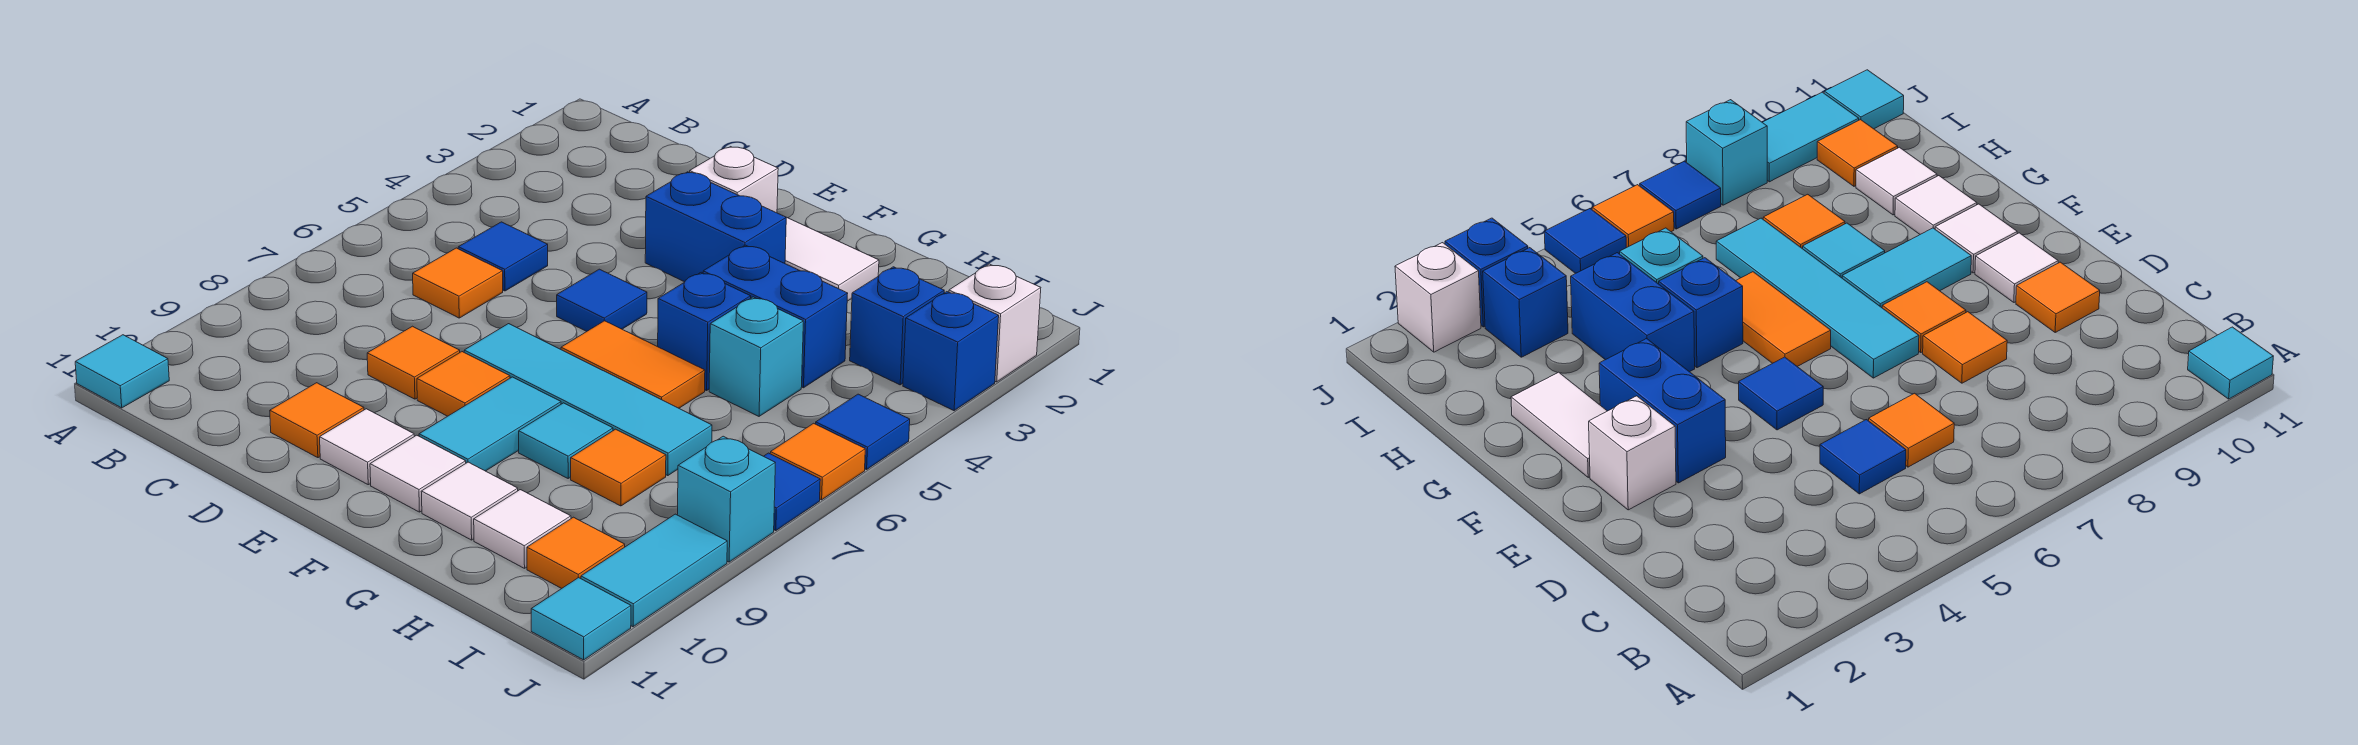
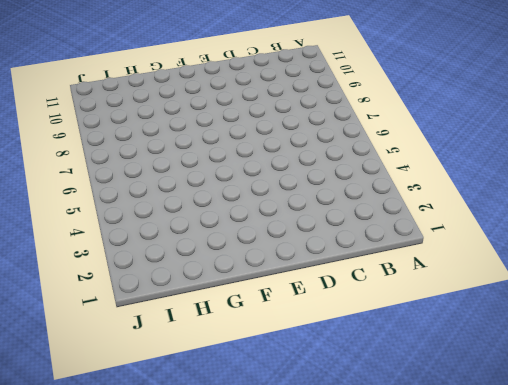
none -> cyan tile A11 level 1
none -> blue tile C5 level 1
none -> orange tile C6 level 1
none -> orange tile D8 level 1

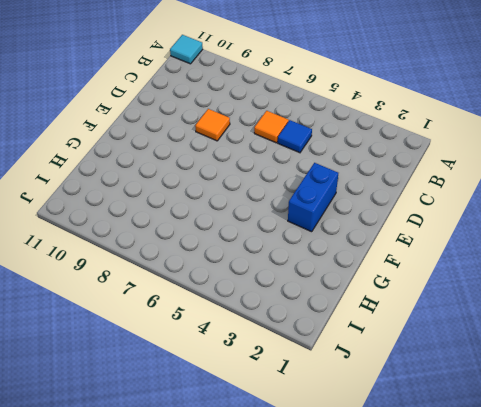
none -> orange tile D10 level 1
none -> white brick E2 level 1
none -> blue tile E5 level 1
none -> cyan tile E7:H7 level 1

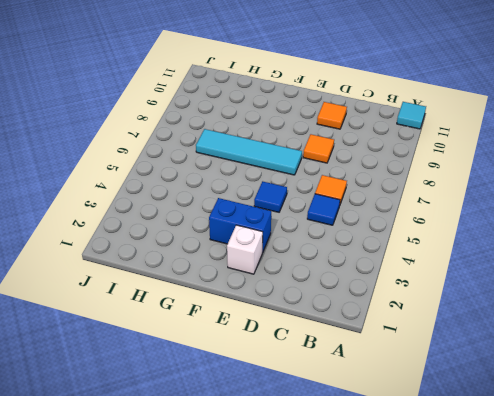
none -> orange tile E8 level 1
none -> white tile E10 level 1
none -> white tile F2:G2 level 1
none -> orange tile F6:G6 level 1

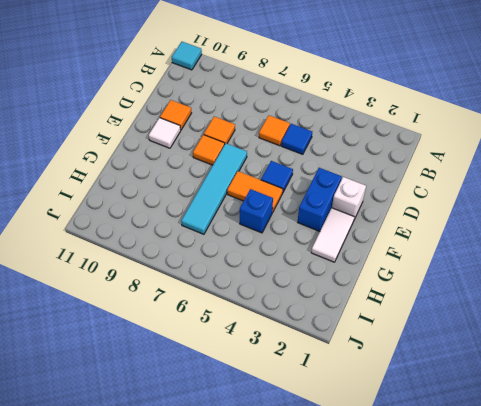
orange tile F5:F6 level 1 -> orange tile F6:G6 level 1
none -> cyan tile F8:F9 level 1
none -> white tile F10 level 1
none -> blue brick G4:H4 level 1
none -> cyan tile G8 level 1

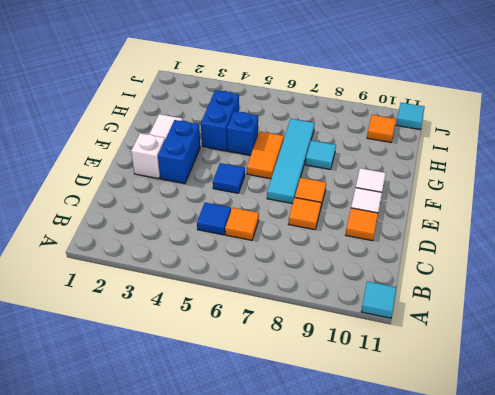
none -> cyan tile F8:F9 level 1
none -> white tile G10 level 1
none -> cyan brick H5 level 1
none -> orange tile H8 level 1

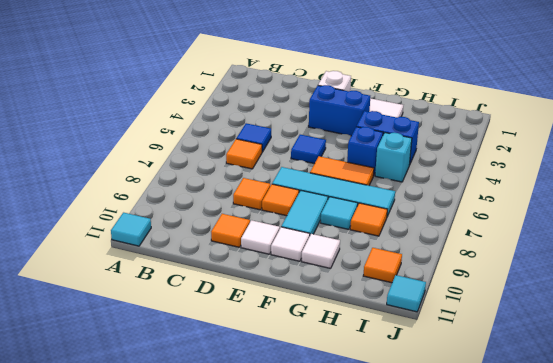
none -> white tile H10 level 1
none -> blue brick I3 level 1
none -> white brick J2 level 1
none -> blue brick J3 level 1

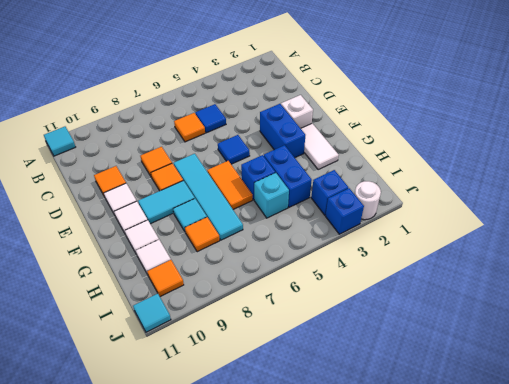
white round brick J2 level 1 -> white brick J2 level 1
none -> blue tile J5 level 1
none -> orange tile J6 level 1
none -> blue tile J7 level 1
none -> cyan brick J8 level 1

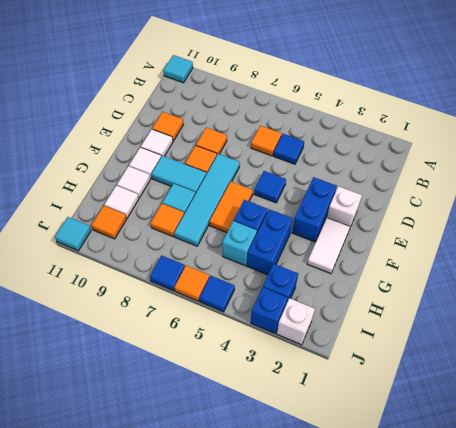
none -> cyan brick J8 level 1
none -> cyan tile J9:J10 level 1

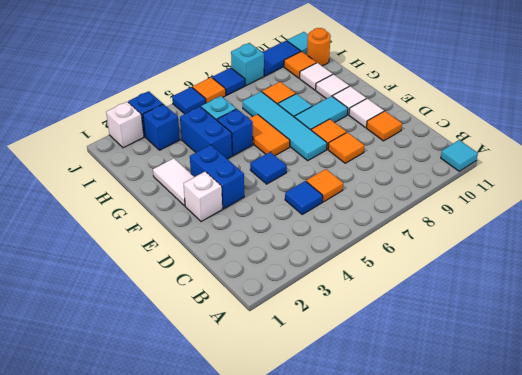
orange round brick I11 level 1 -> none
blue tile J9:J10 level 1 -> cyan tile J9:J10 level 1

